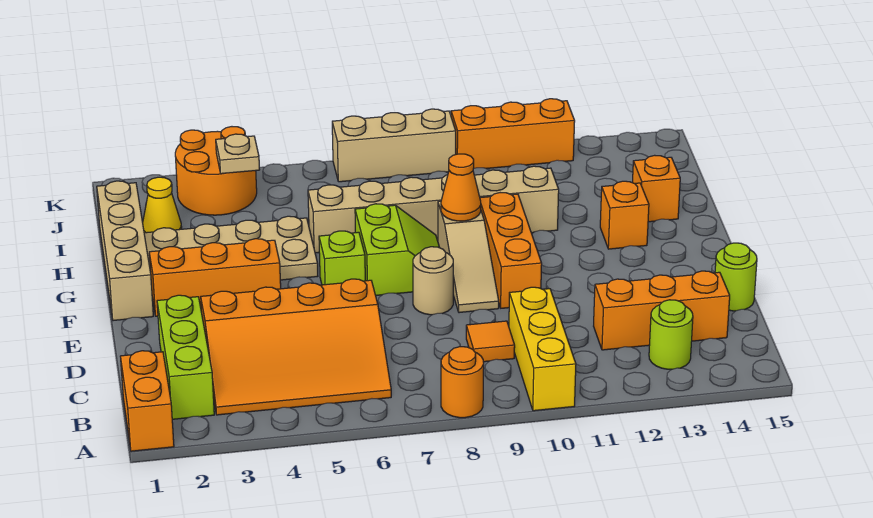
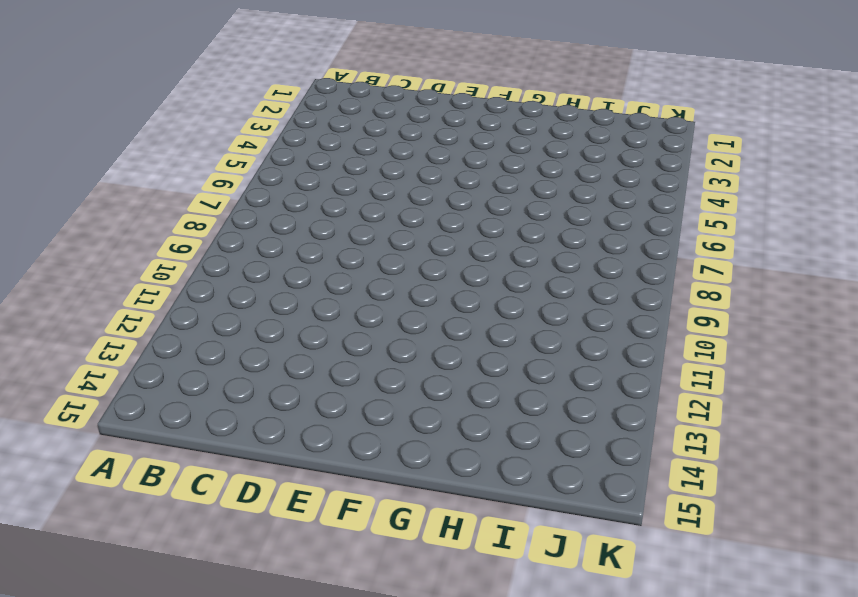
none -> orange brick A1:B1 level 1
none -> orange round brick A8 level 1
none -> yellow brick A10:C10 level 1

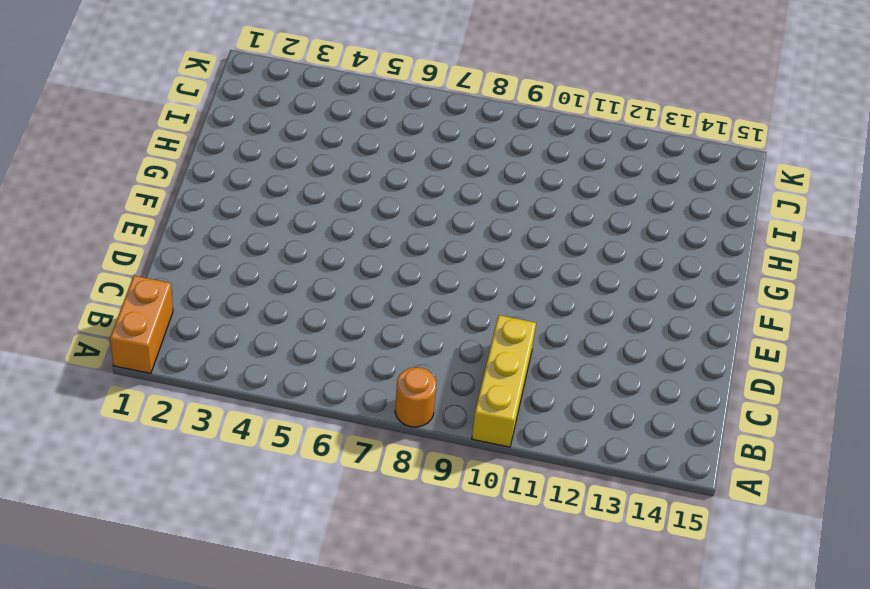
none -> lime brick B2:D2 level 1
none -> orange slope B3:D6 level 1 top D
none -> lime round brick B13 level 1

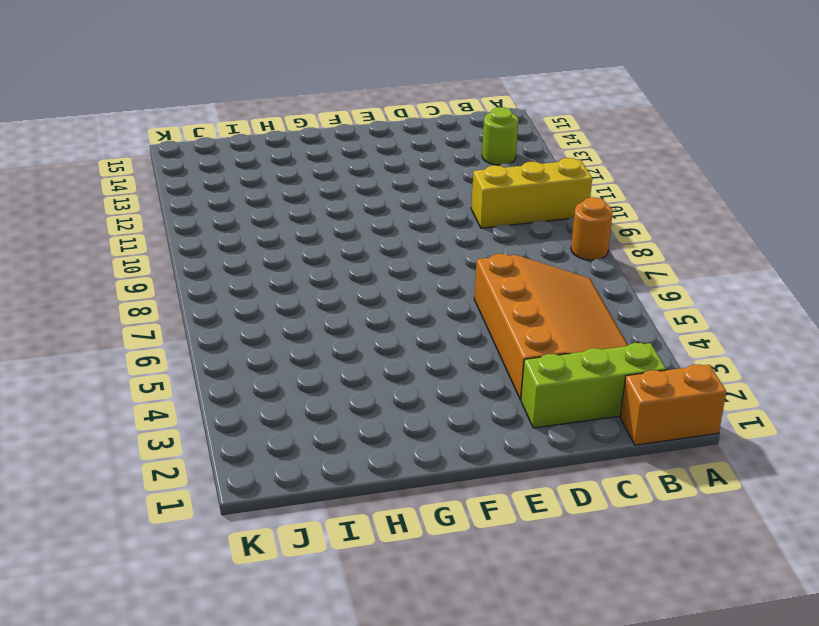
none -> orange tile C9 level 1
none -> orange brick C12:C14 level 1
none -> lime round brick D15 level 1

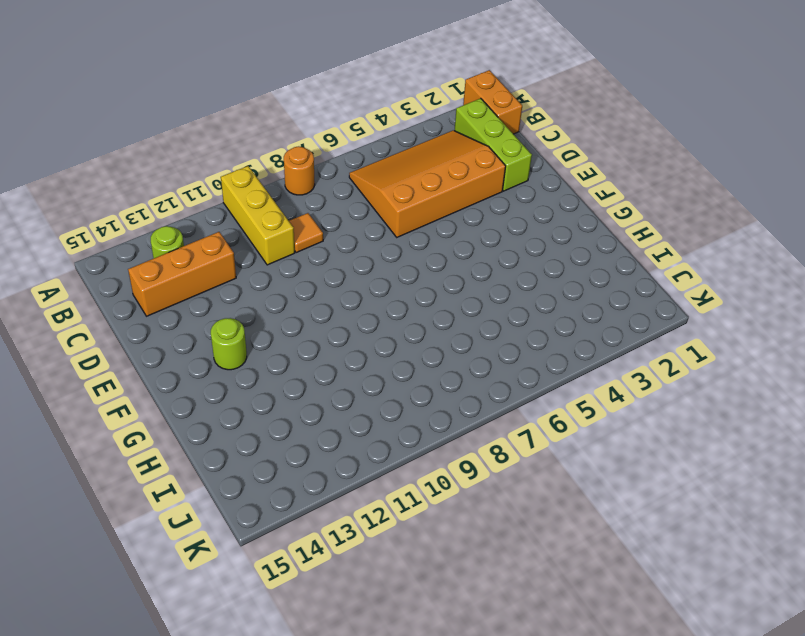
lime round brick F13 level 1 -> lime round brick D15 level 1
none -> tan round brick E8 level 1
none -> tan slope E9:G9 level 1 top G
none -> orange brick E10:G10 level 1

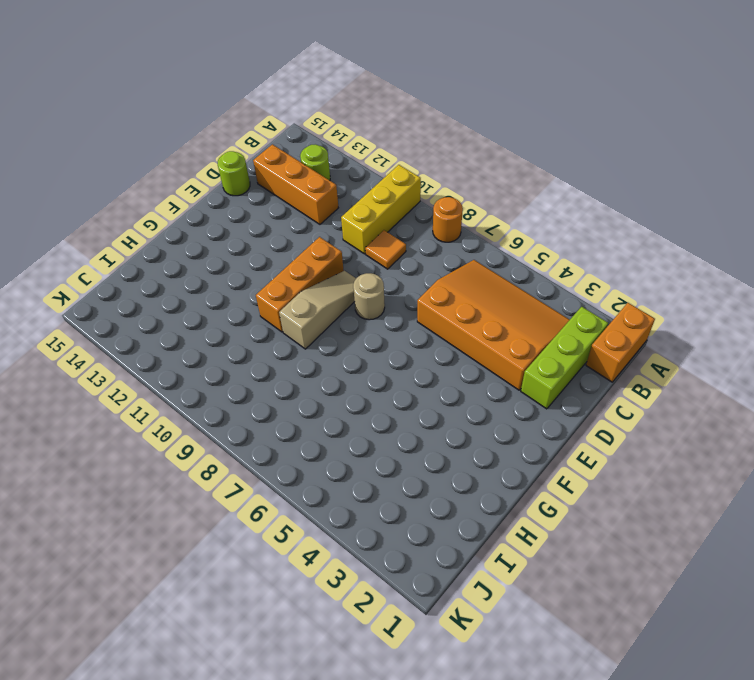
none -> tan brick F1:I1 level 1
none -> orange brick F2:F4 level 1
none -> lime brick F6 level 1

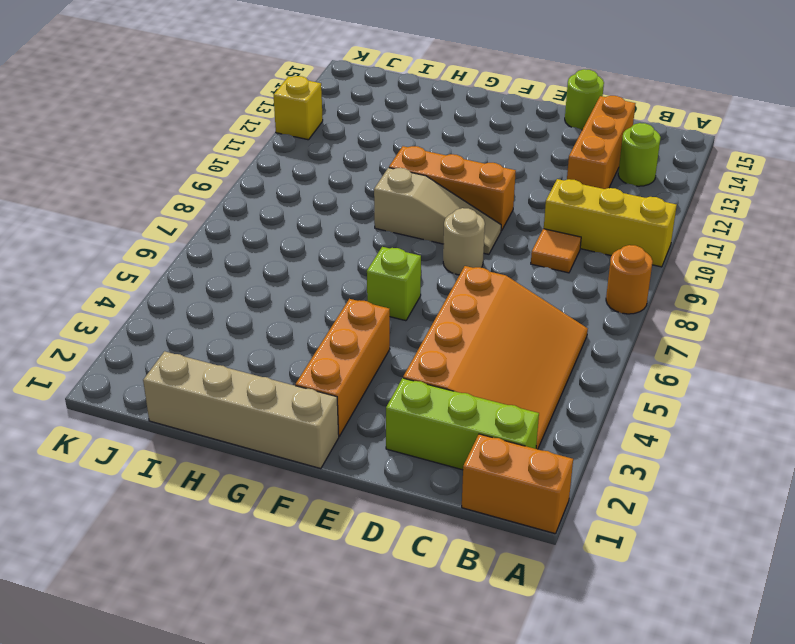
yellow brick K12 level 1 -> orange brick K10:K12 level 1
none -> lime slope F7:G8 level 1 top 7
none -> tan plate G2:H5 level 1
none -> orange brick G13 level 1

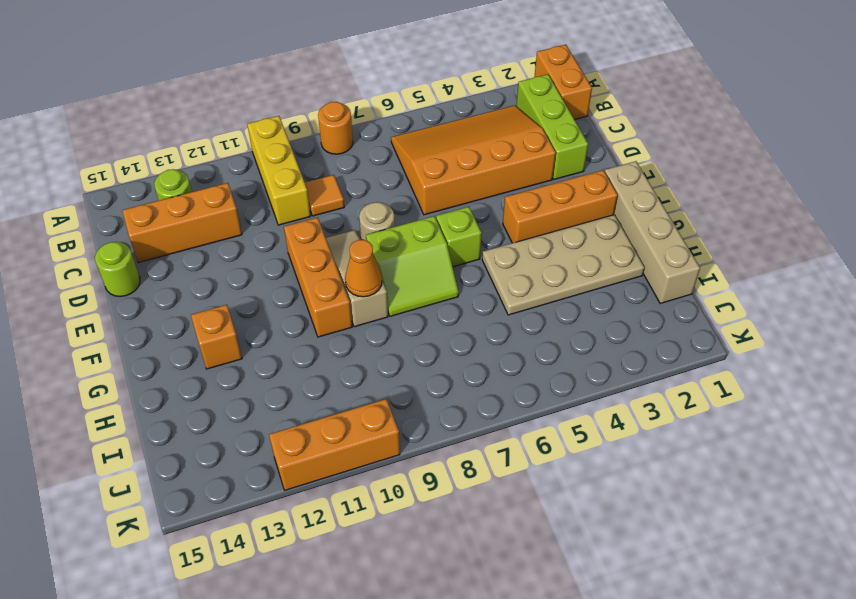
lime slope F7:G8 level 1 top F -> lime slope F7:G8 level 1 top 7
none -> tan brick H6:H11 level 1
none -> orange brick H14 level 1
none -> yellow cone I2 level 1

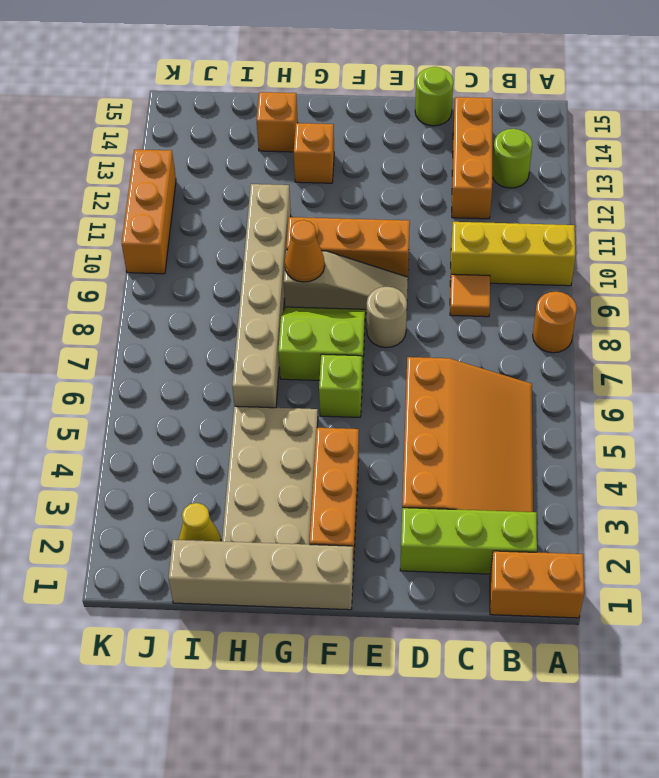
none -> orange round brick J3:K4 level 1
none -> tan brick K7:K9 level 1
none -> tan plate J4 level 2

